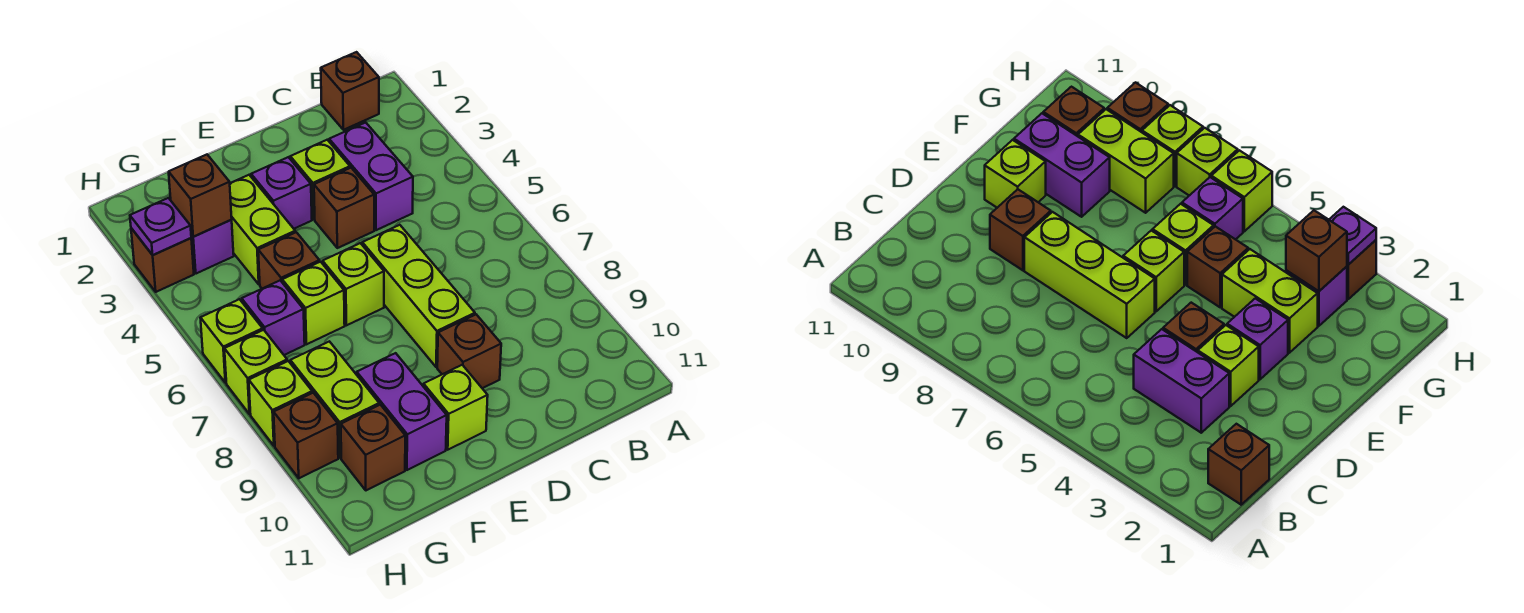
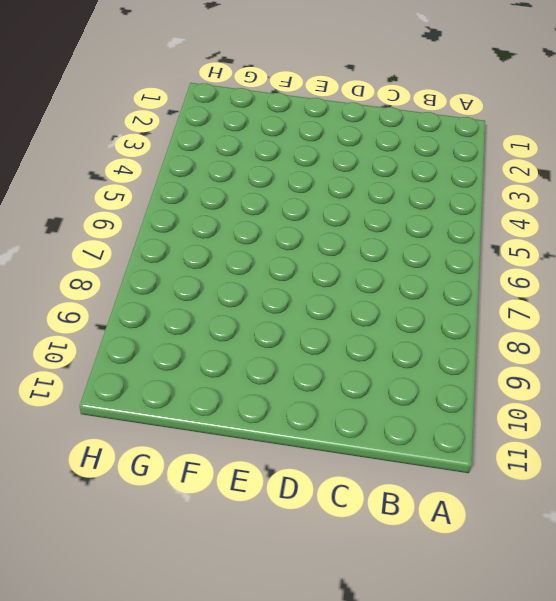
none -> brown brick B1 level 1
none -> purple brick C3:C4 level 1
none -> lime brick D3 level 1

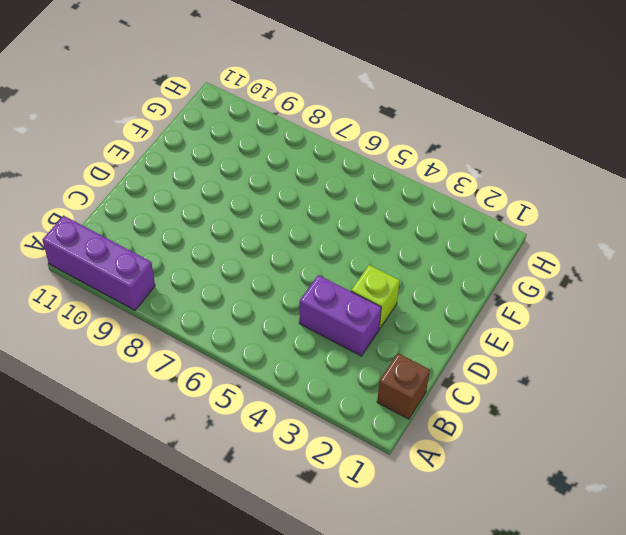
purple brick A9:A11 level 1 -> none
none -> brown brick D4 level 1
none -> lime brick D6:D8 level 1
none -> brown brick D9 level 1

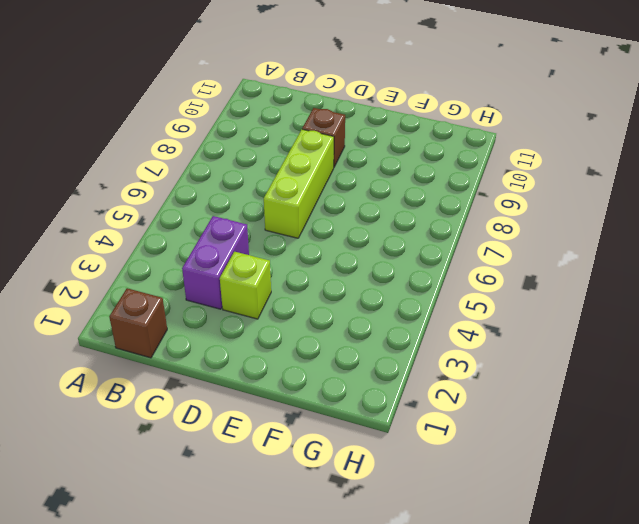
none -> brown brick D4 level 1
none -> purple brick E3 level 1
none -> lime brick E6 level 1

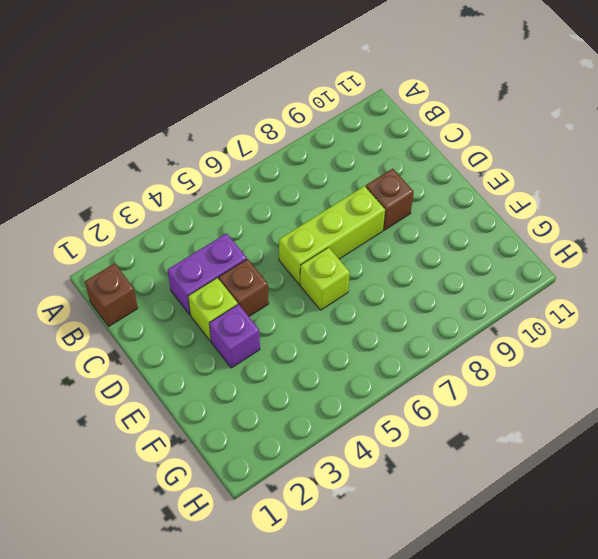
none -> lime brick E10 level 1
none -> lime brick F3:F4 level 1
none -> brown brick F5 level 1

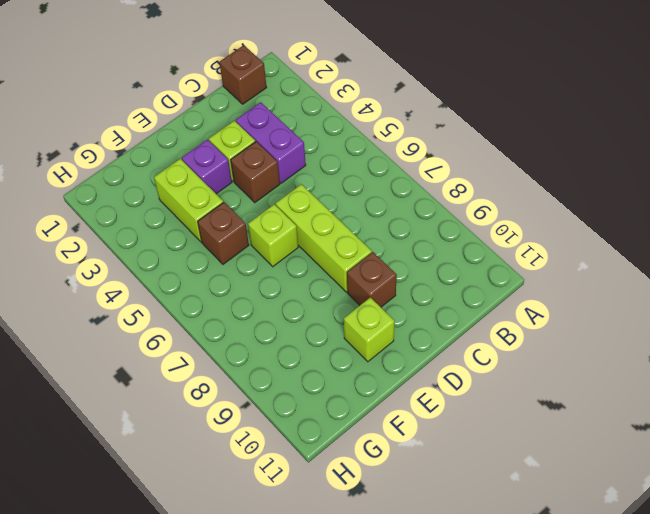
none -> lime brick F6 level 1
none -> purple brick F9:F10 level 1
none -> purple brick G3 level 1

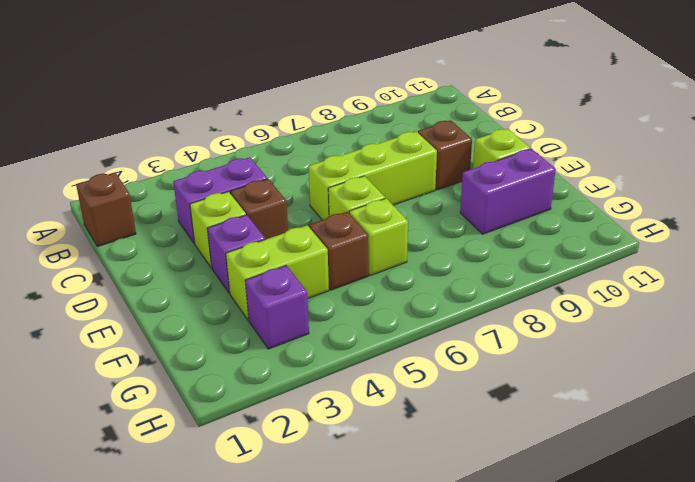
none -> purple brick G6 level 1
none -> lime brick G8:G9 level 1
none -> brown brick G10 level 1

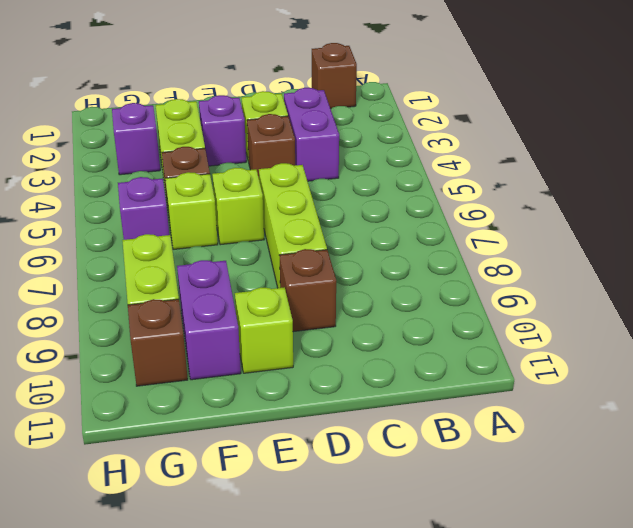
none -> brown brick H3 level 1
none -> lime brick H6 level 1
none -> lime brick H7 level 1

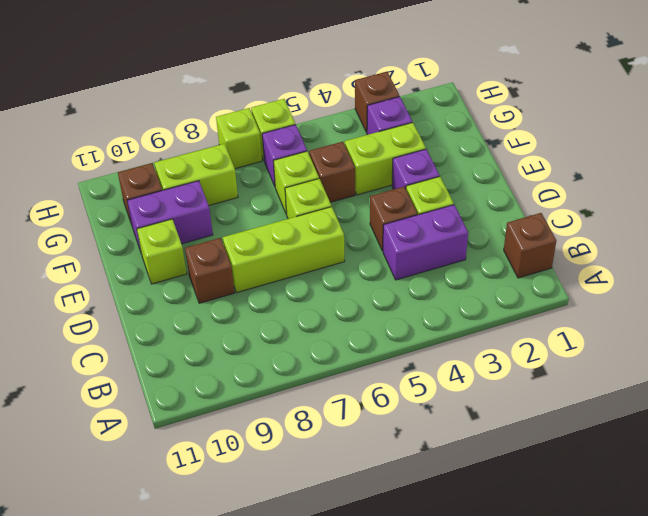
none -> lime brick H8 level 1
none -> brown brick H9 level 1
none -> brown brick G3 level 2

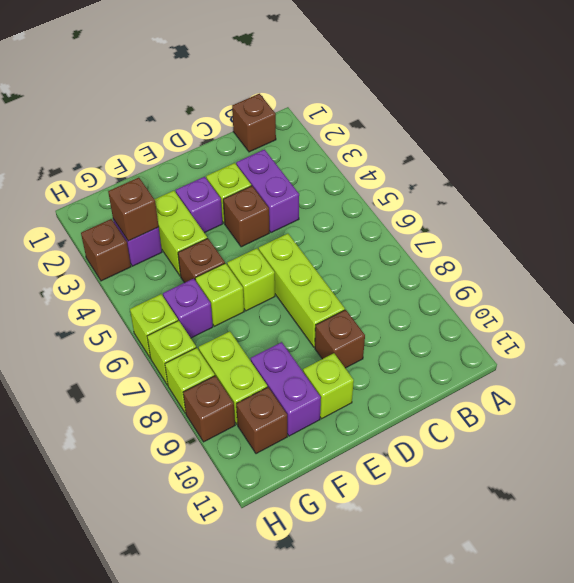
none -> purple plate H3 level 2

